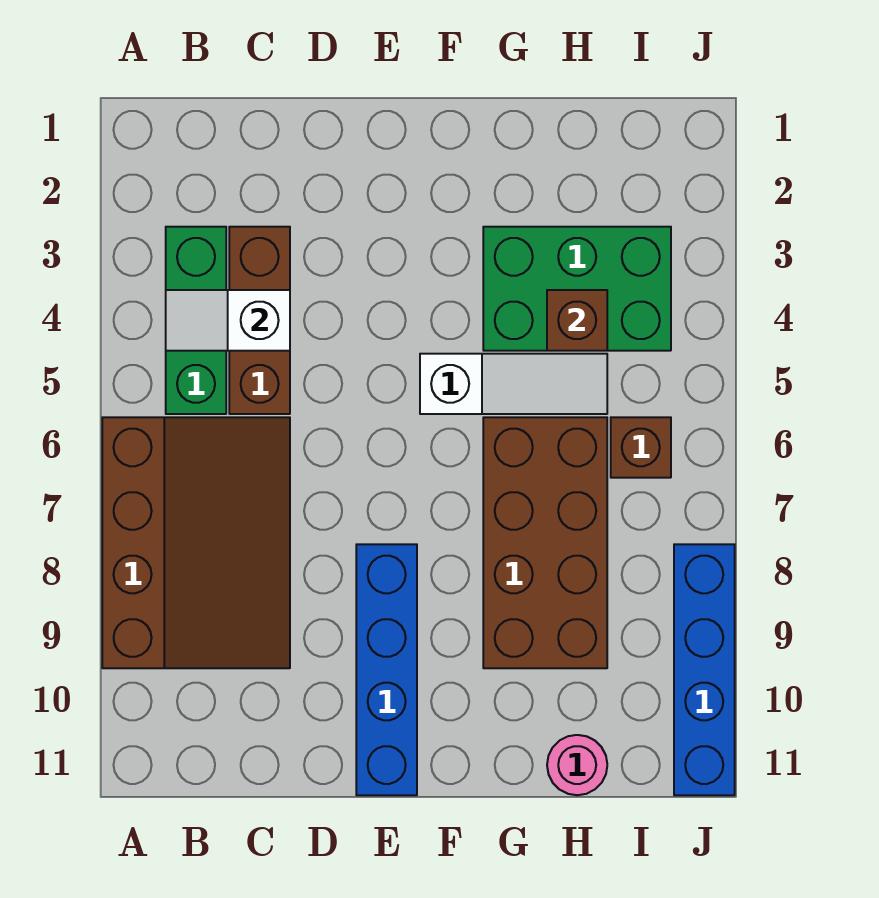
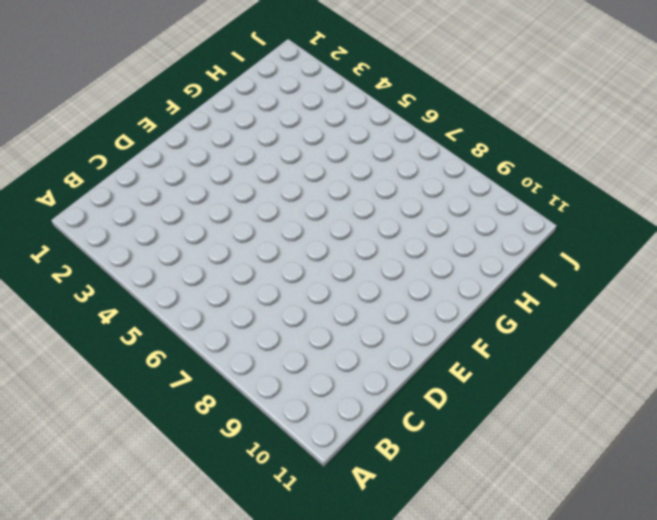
none -> brown slope A6:C9 level 1 top A
none -> green brick B3:B5 level 1
none -> brown brick C3:C5 level 1

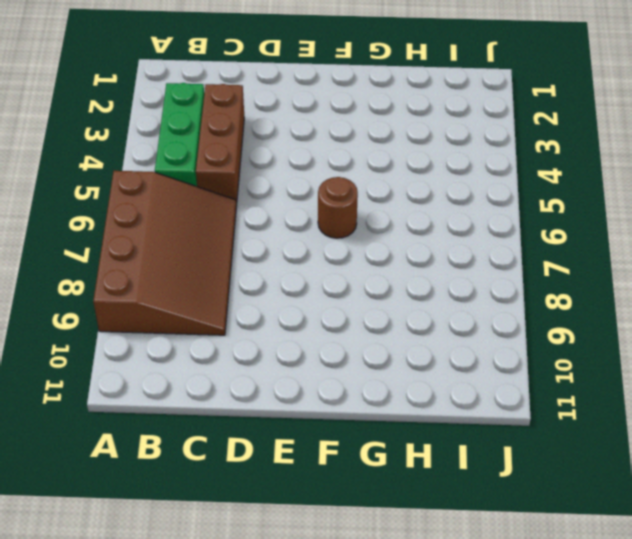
brown round brick F6 level 1 -> none
none -> blue brick E8:E11 level 1
none -> white slope F5:H5 level 1 top F
none -> green brick G3:I4 level 1

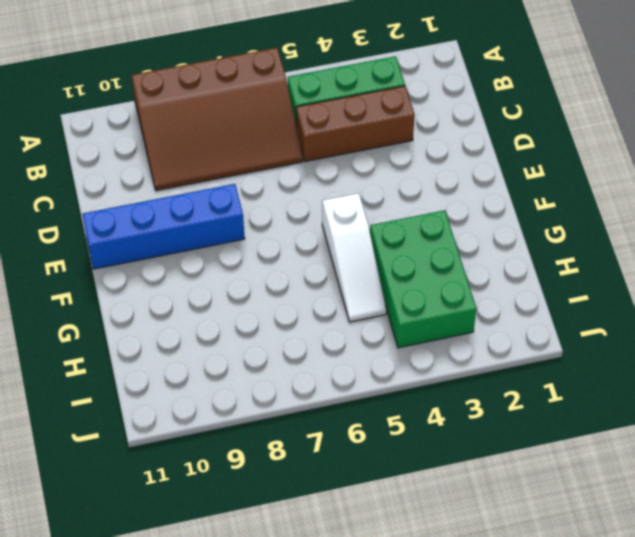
none -> brown brick G6:H9 level 1
none -> pink round brick H11 level 1
none -> brown brick I6 level 1

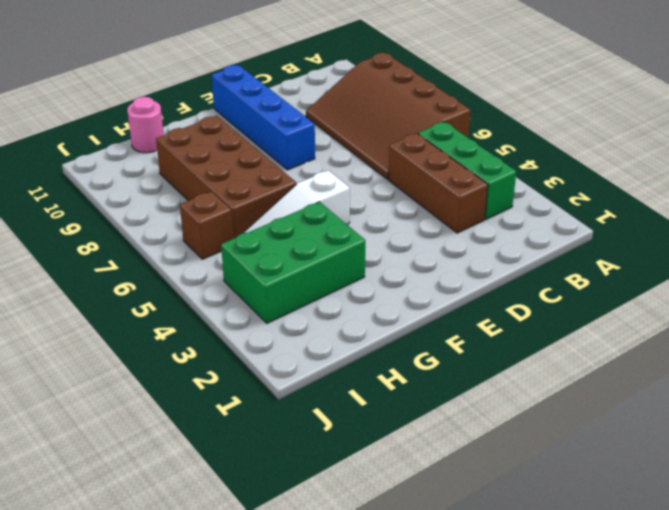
none -> blue brick J8:J11 level 1
none -> white slope B4:C4 level 2 top C
none -> brown brick H4 level 2

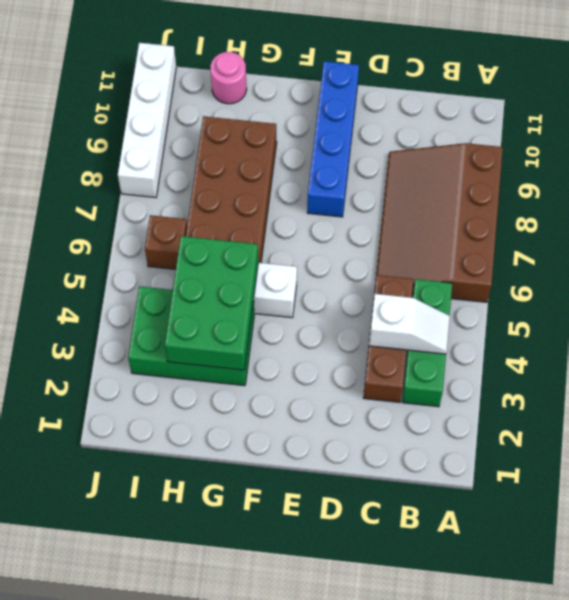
green brick G3:H5 level 2 -> brown brick H4 level 2
white brick J8:J11 level 1 -> blue brick J8:J11 level 1

